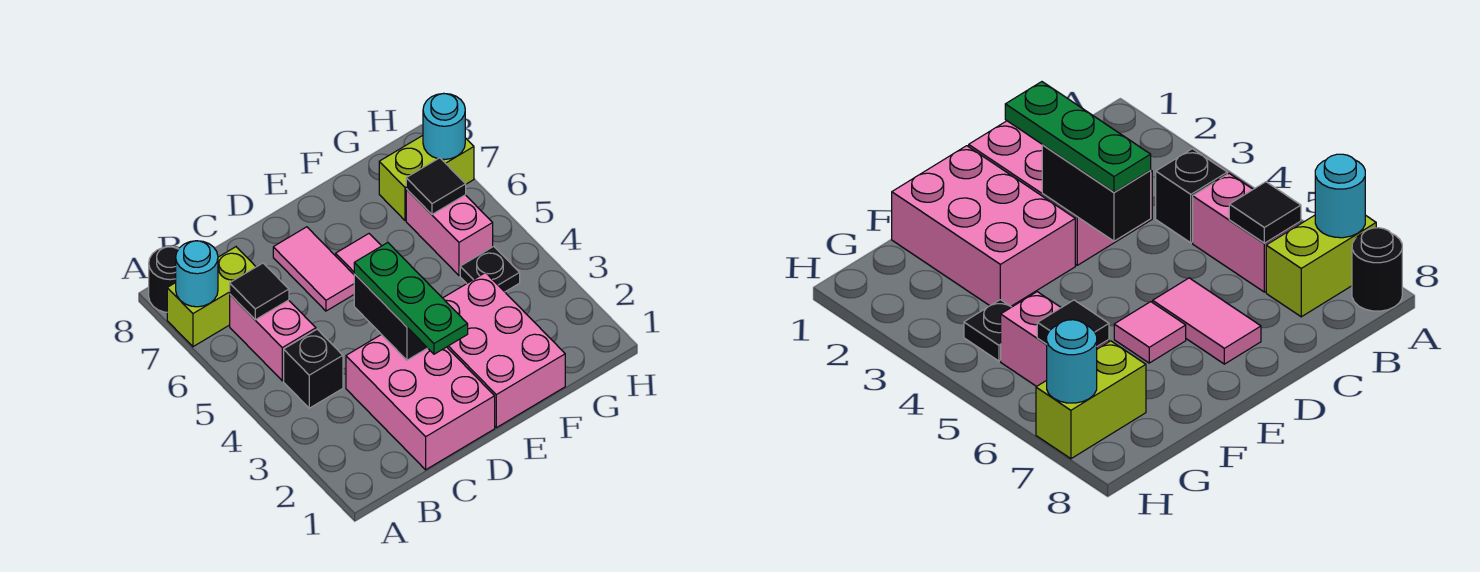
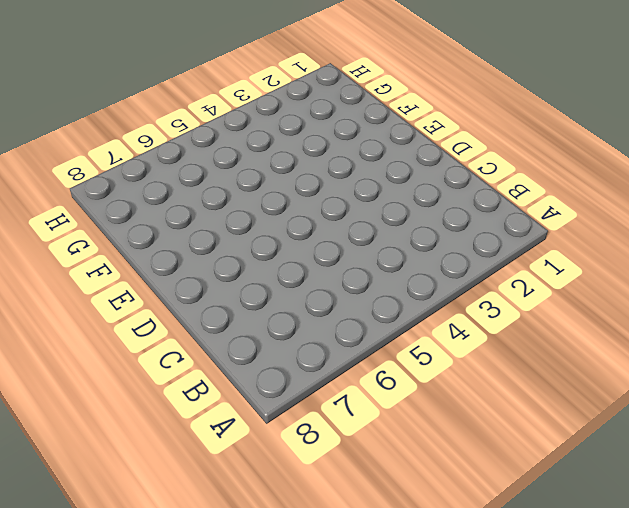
none -> lime brick A7:B7 level 1
none -> black round brick A8 level 1
none -> black brick B4 level 1

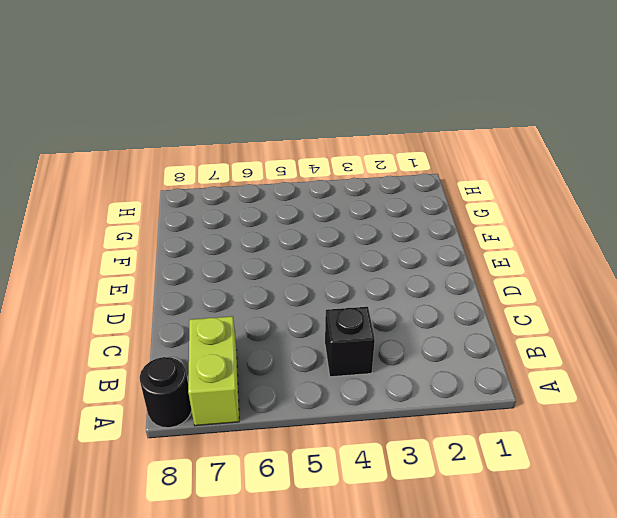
none -> pink brick B5:B6 level 1
none -> pink brick C1:D3 level 1
none -> pink tile D6:D7 level 1

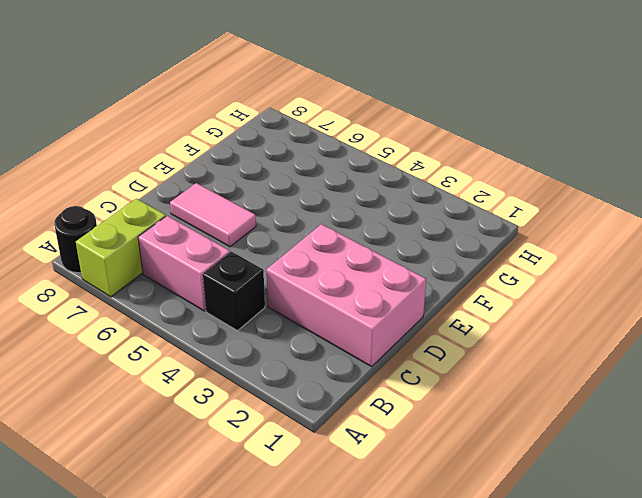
none -> pink brick E1:F3 level 1
none -> pink tile E6 level 1
none -> black plate G4 level 1

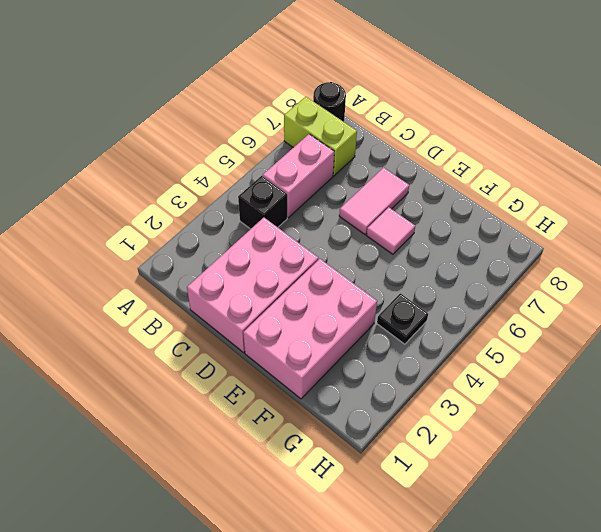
none -> pink brick G5:G6 level 1
none -> lime brick G7:H7 level 1
none -> cyan round brick A7 level 2

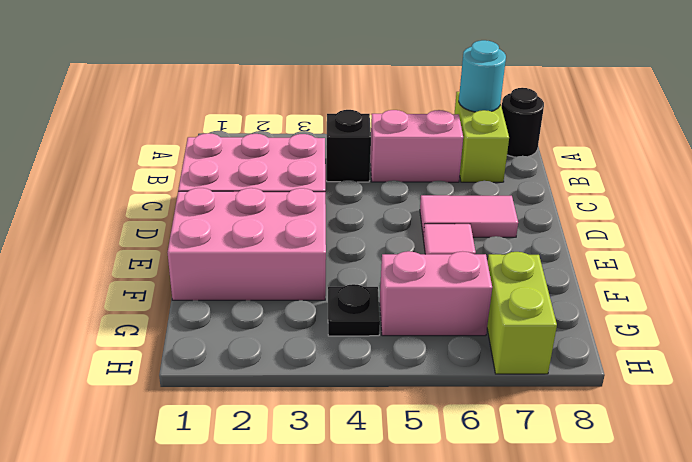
none -> black tile B6 level 2
none -> black brick D3:D4 level 2
none -> black tile G6 level 2

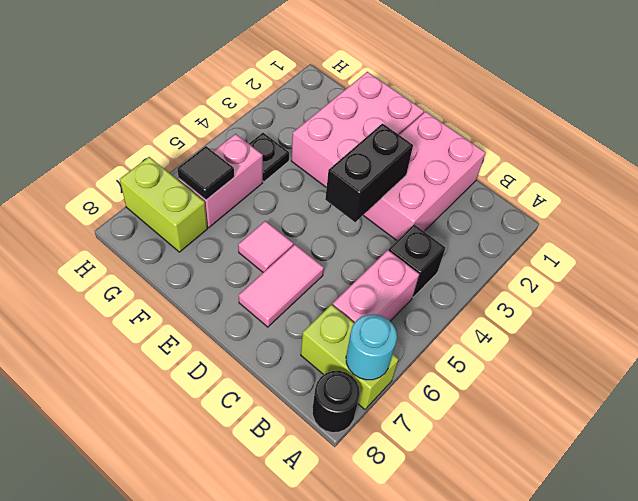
none -> black tile B6 level 2
none -> cyan round brick H7 level 2
none -> green plate D2:D4 level 3

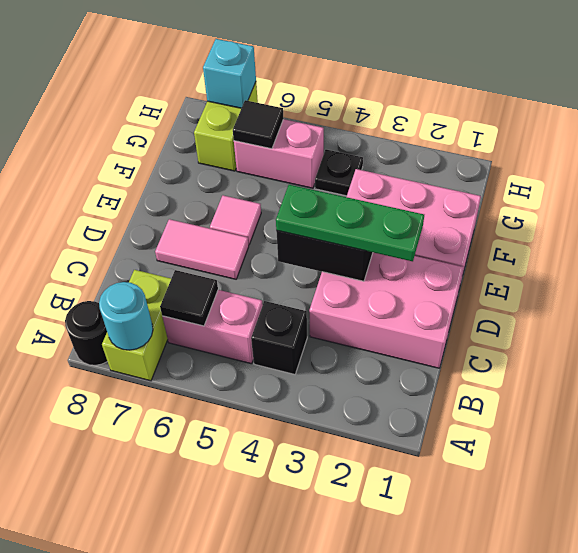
cyan brick H7 level 2 -> cyan round brick H7 level 2

